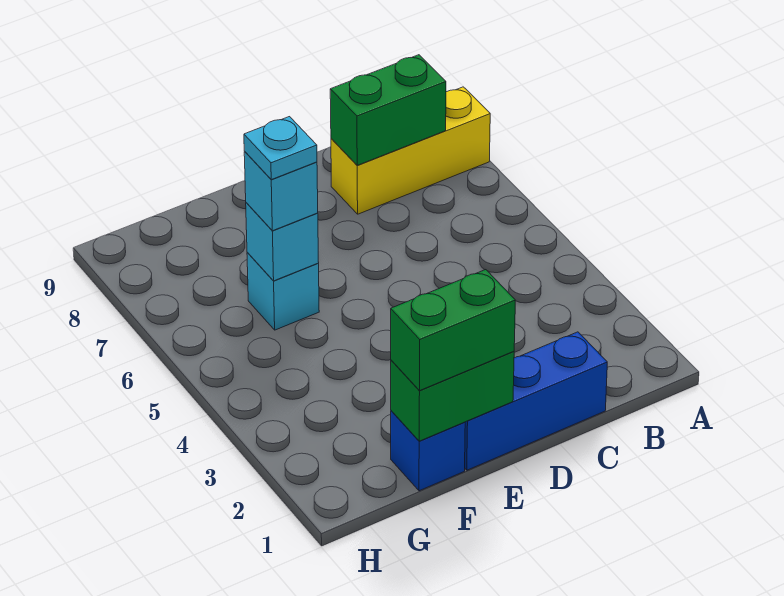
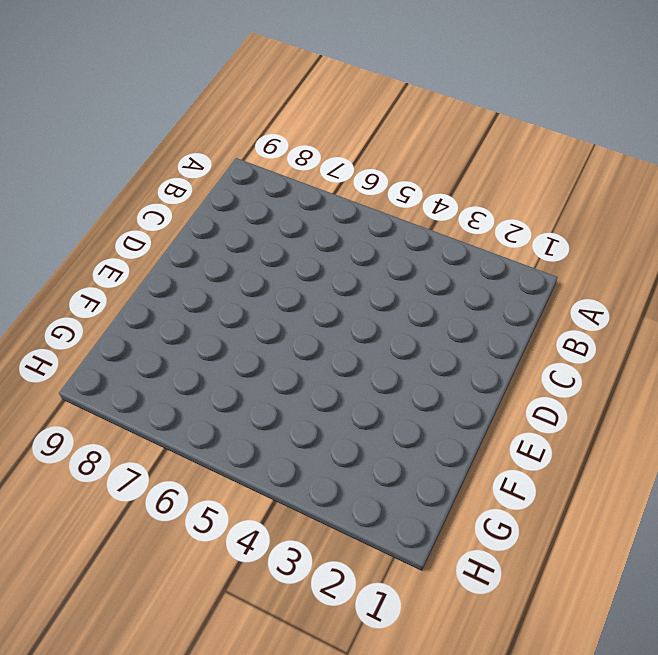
none -> yellow brick A8:C8 level 1
none -> blue brick C1:E1 level 1

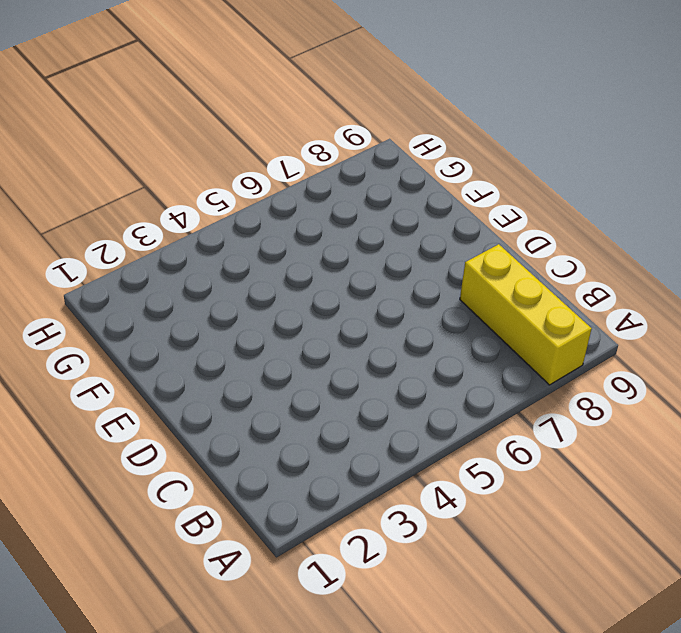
none -> blue brick C1:E1 level 1
none -> blue brick F1 level 1

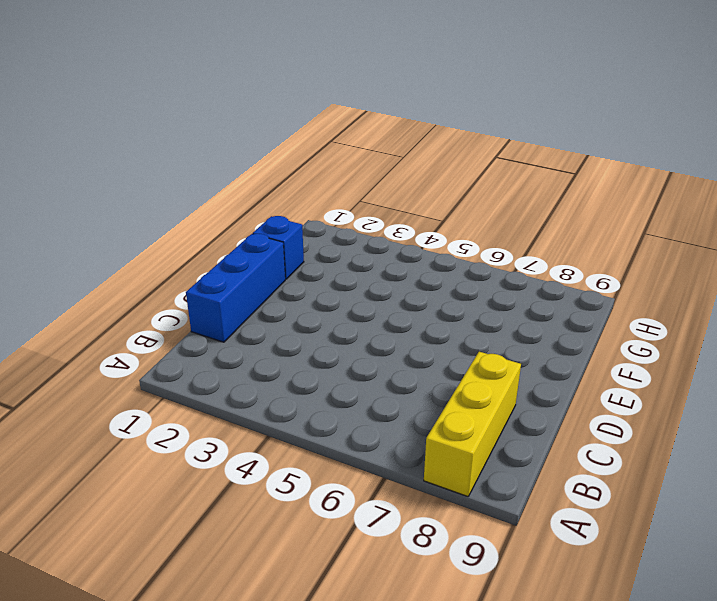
none -> cyan brick F6 level 1
none -> green brick B8:C8 level 2

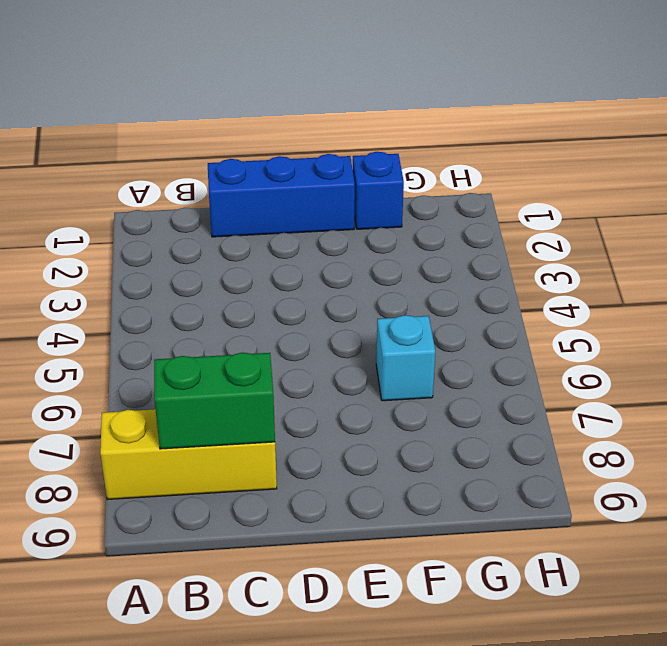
none -> green brick E1:F1 level 2
none -> cyan brick F6 level 2

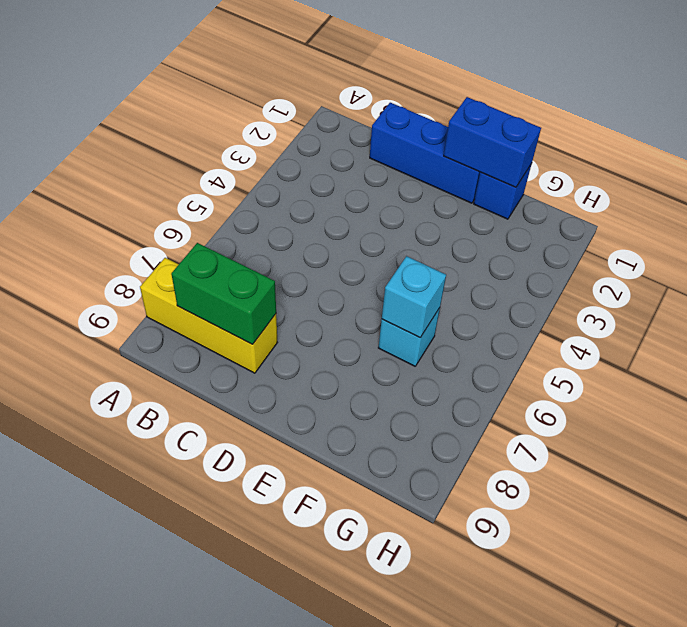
blue brick E1:F1 level 2 -> green brick E1:F1 level 2
none -> green brick E1:F1 level 3
none -> cyan brick F6 level 3

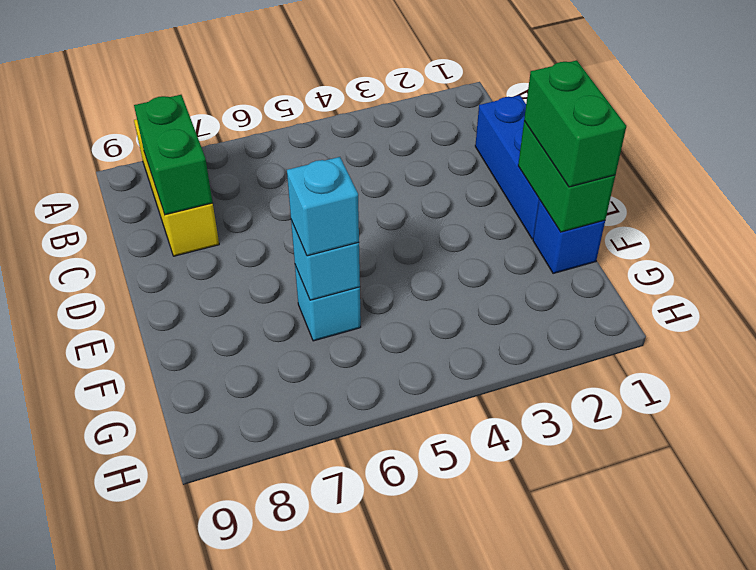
none -> cyan plate F6 level 4

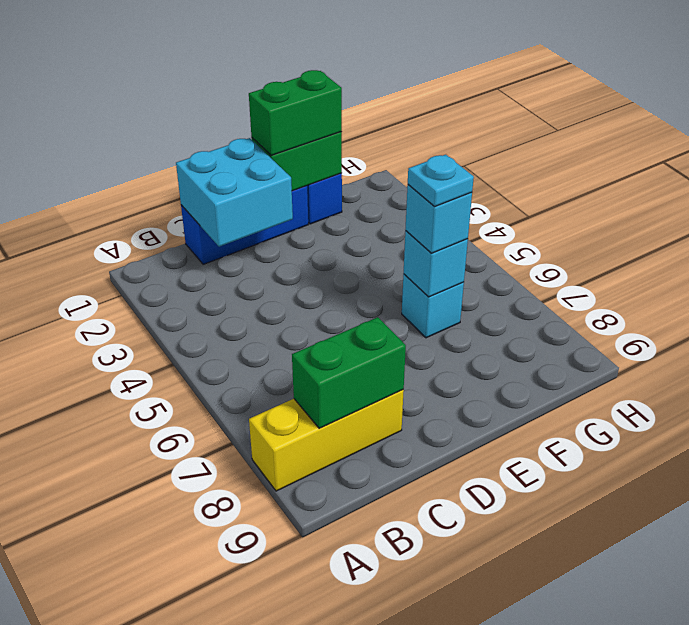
cyan brick C1:D2 level 2 -> none

